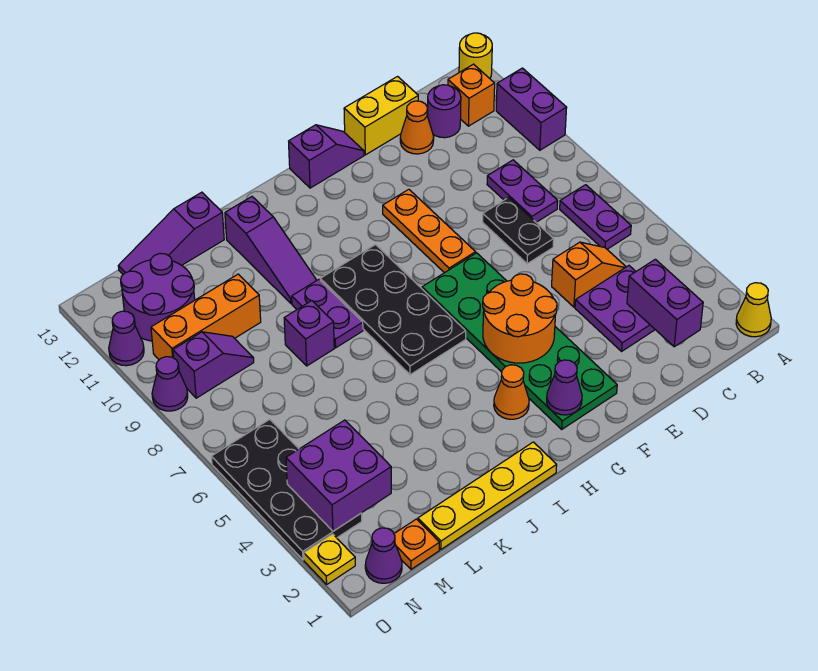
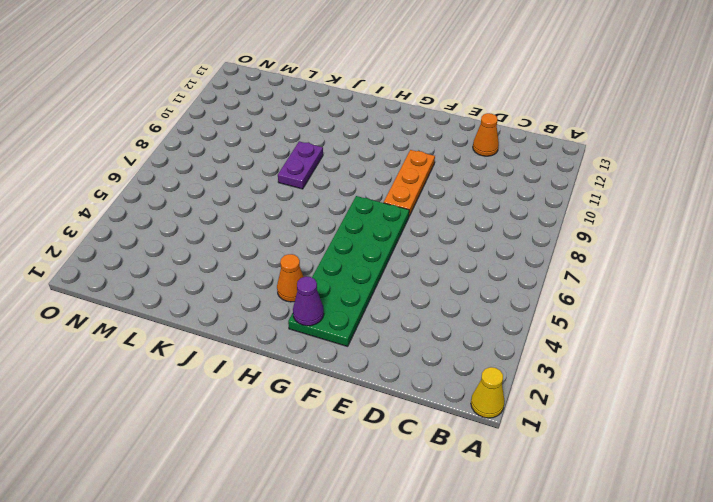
none -> purple brick A10:A11 level 1
none -> yellow round brick A13 level 1
none -> purple plate B6:B7 level 1
none -> orange brick B12 level 1

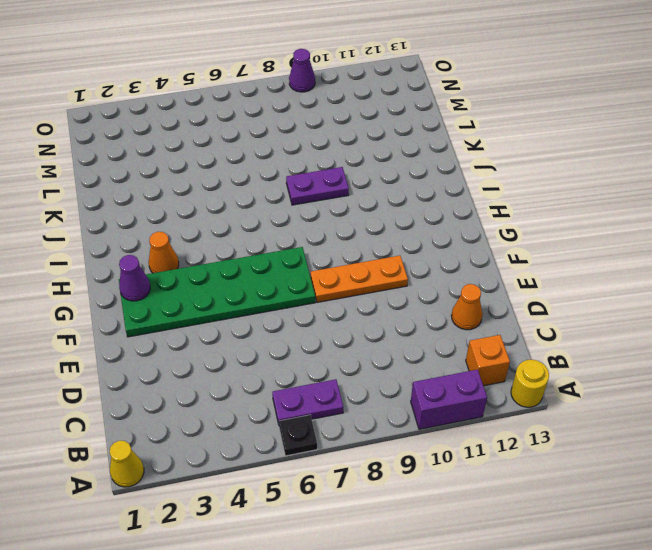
black plate A6 level 1 -> none
none -> purple plate C3:D4 level 1
none -> orange slope C5:D5 level 1 top D
none -> purple plate C8:C9 level 1
none -> purple round brick C12 level 1

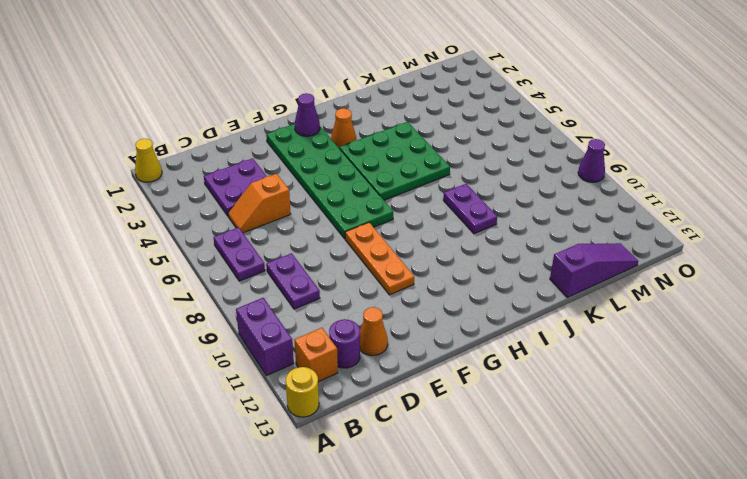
green plate H4:J6 level 1 -> black plate H6:I9 level 1
none -> black plate D7:D8 level 1
none -> yellow brick D13:E13 level 1
none -> purple slope F13:G13 level 1 top G
none -> yellow plate I1:L1 level 1

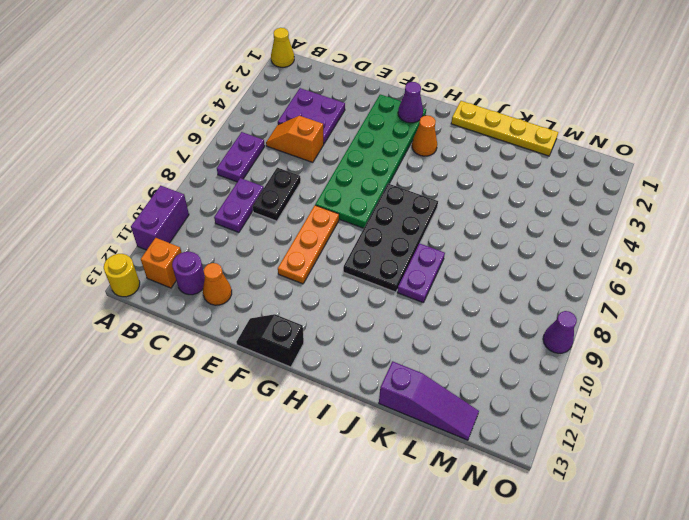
black slope F13:G13 level 1 top G -> purple slope F13:G13 level 1 top G
none -> yellow brick D13:E13 level 1
none -> purple slope J10:J12 level 1 top 12
none -> purple brick K8 level 1
none -> orange brick L10:N10 level 1

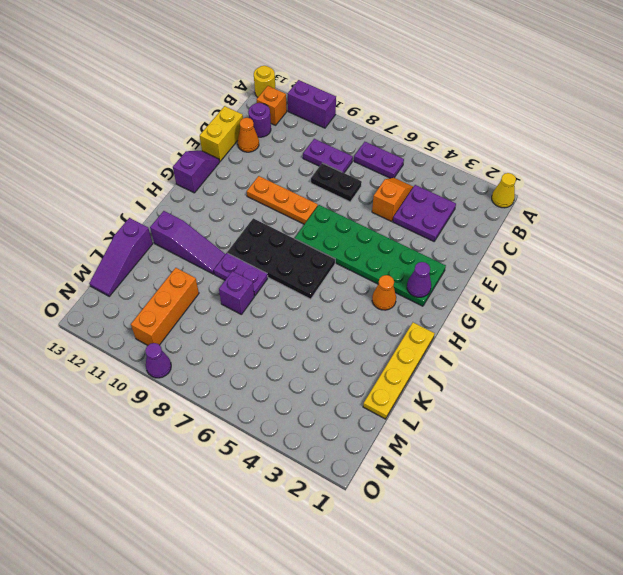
none -> orange plate M1 level 1
none -> purple slope M9:N9 level 1 top N
none -> purple round brick M11:N12 level 1
none -> purple cone N1 level 1

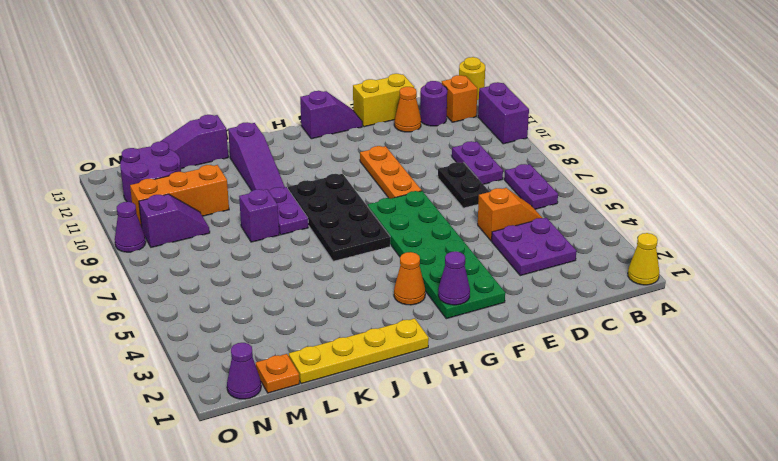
none -> black plate N3:O6 level 1
none -> yellow plate O2 level 1
none -> purple cone O11 level 1
none -> purple brick C2:C3 level 2

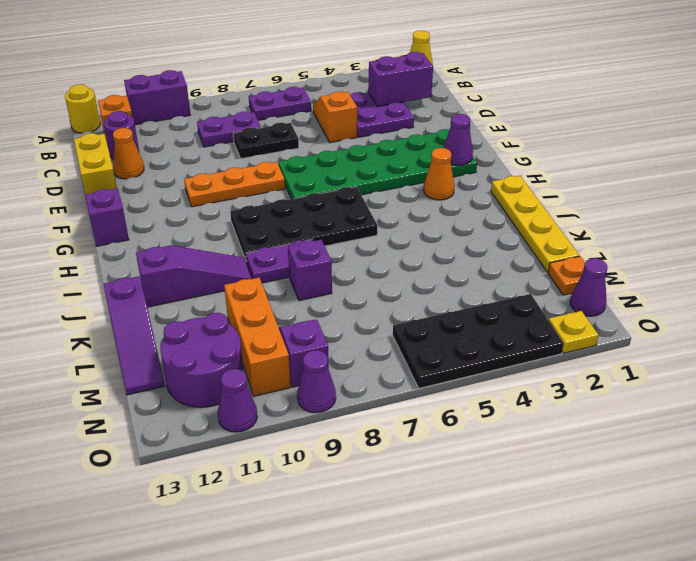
none -> orange round brick F4:G5 level 2
none -> purple brick M3:N4 level 2

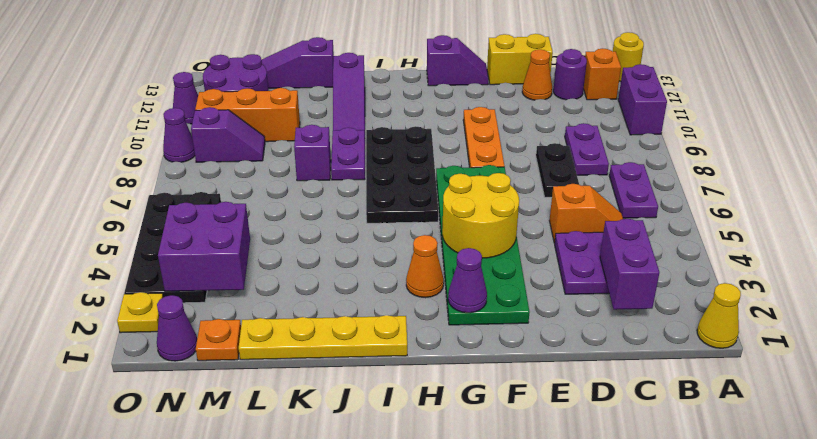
yellow round brick F4:G5 level 2 -> orange round brick F4:G5 level 2

